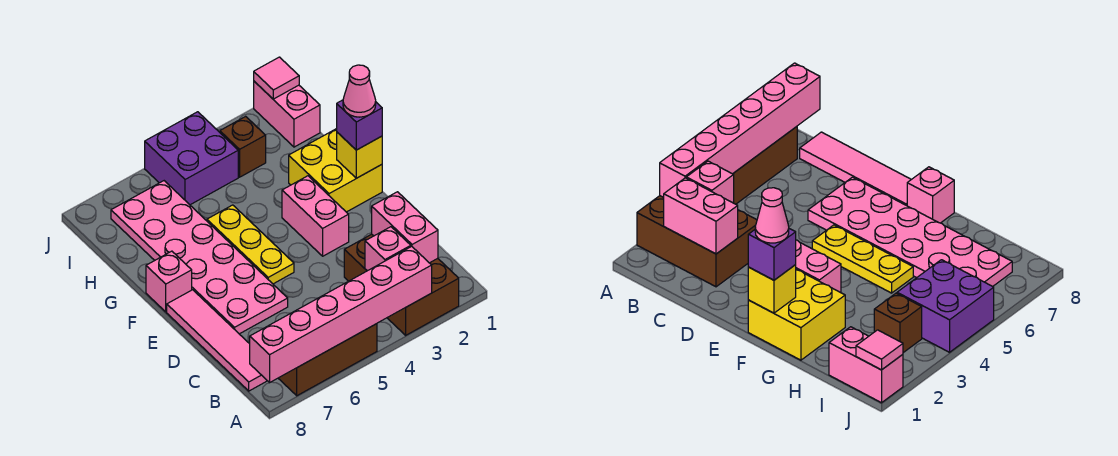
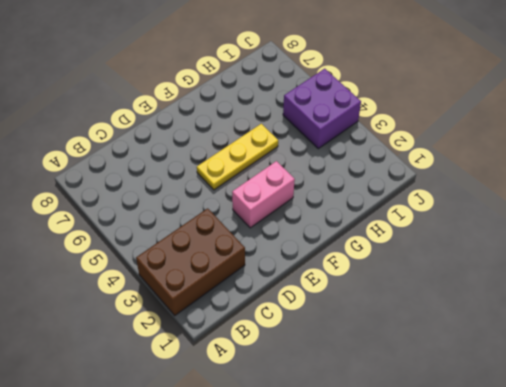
none -> brown brick A5:A7 level 1
none -> pink tile B8:E8 level 1
none -> pink plate D6:I7 level 1

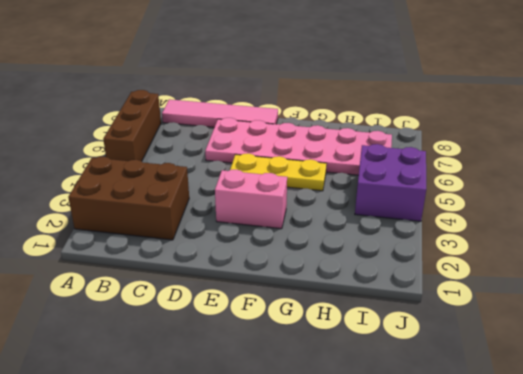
none -> yellow brick F1:G2 level 1
none -> pink brick F8 level 1
none -> pink brick I1:J1 level 1

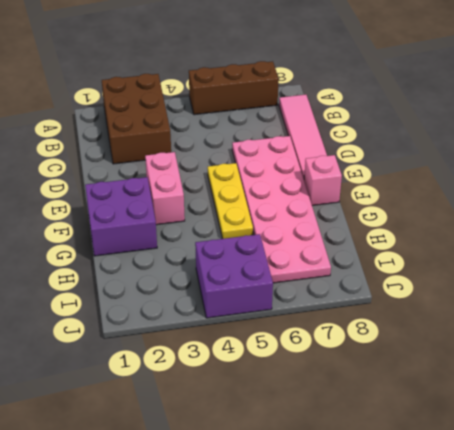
purple brick F1:G2 level 1 -> yellow brick F1:G2 level 1
none -> pink brick I1:J1 level 1
none -> brown brick I3 level 1
none -> pink brick A3:A8 level 2

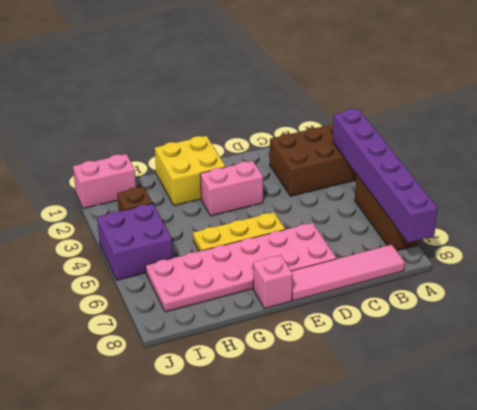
purple brick A3:A8 level 2 -> pink brick A3:A8 level 2
none -> pink brick B2:C2 level 2
none -> pink brick B3 level 2
none -> yellow brick F1 level 2

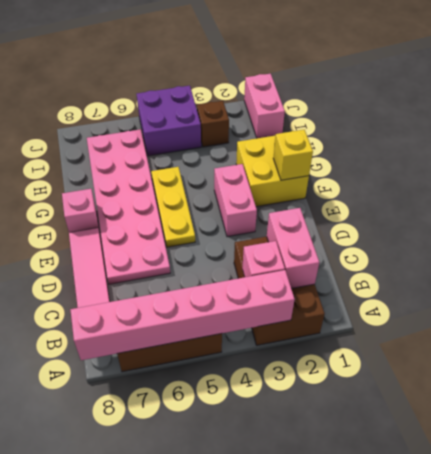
none -> pink tile J1 level 2
none -> purple brick F1 level 3
none -> pink cone F1 level 4

